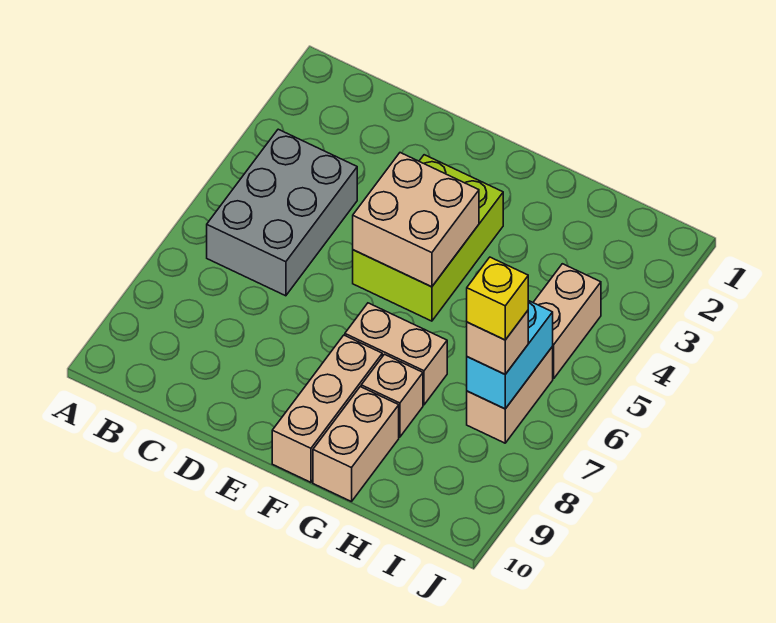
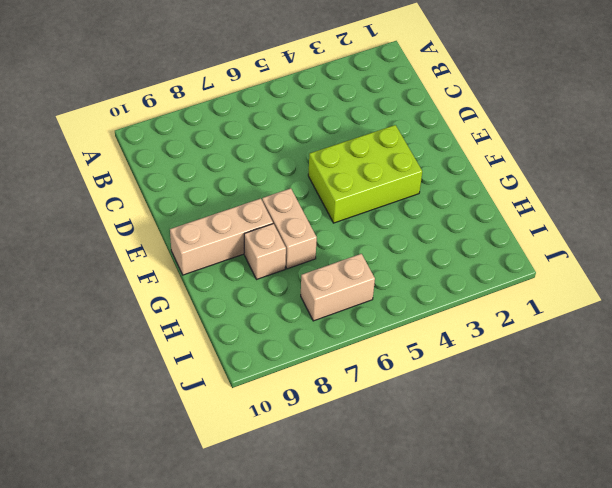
none -> grey brick B4:C6 level 1
none -> tan brick G9:G10 level 1
none -> tan brick I4:I5 level 1

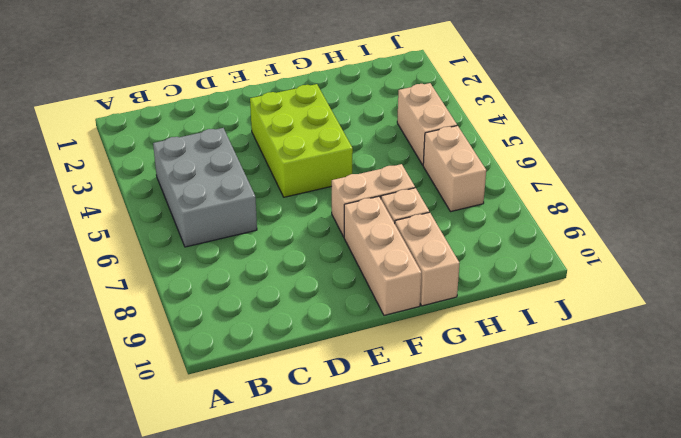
none -> tan brick E4:F5 level 2
none -> cyan brick I6:I7 level 2
none -> tan brick I7 level 3

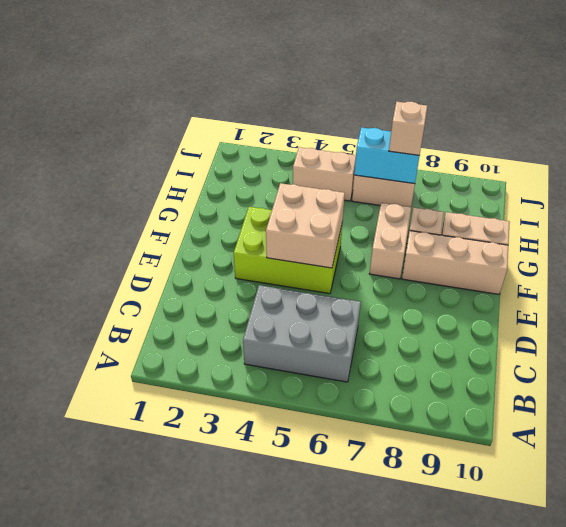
none -> yellow brick I7 level 4

